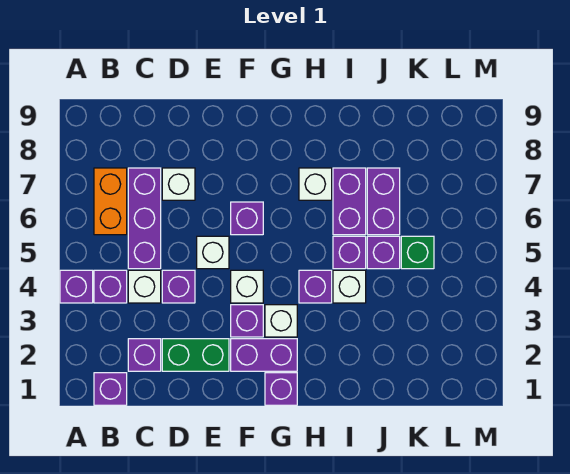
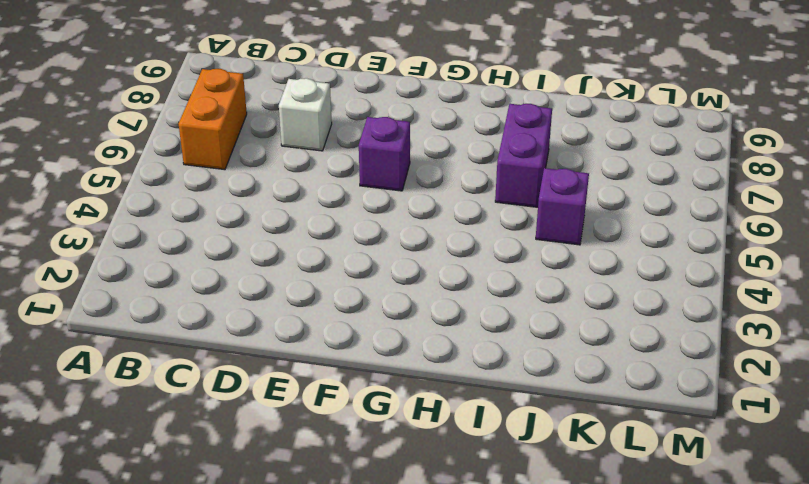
none -> purple brick A4 level 1
none -> purple brick B1 level 1
none -> purple brick B4 level 1

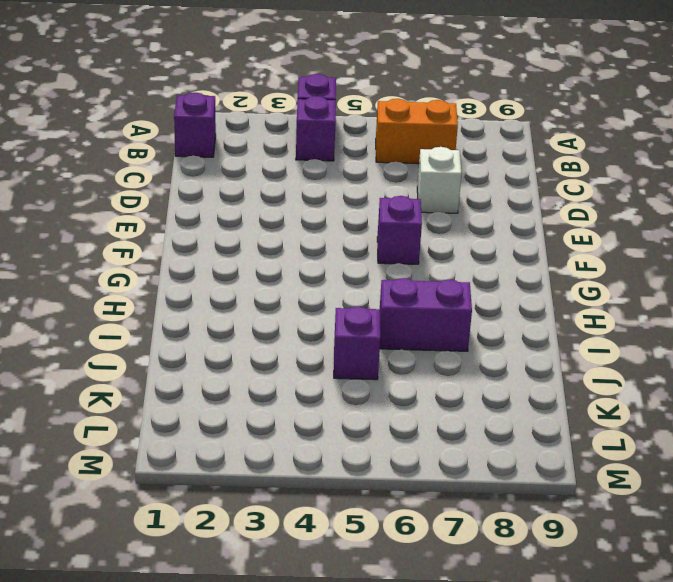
none -> purple brick C2 level 1
none -> white brick C4 level 1
none -> purple brick C5:C7 level 1

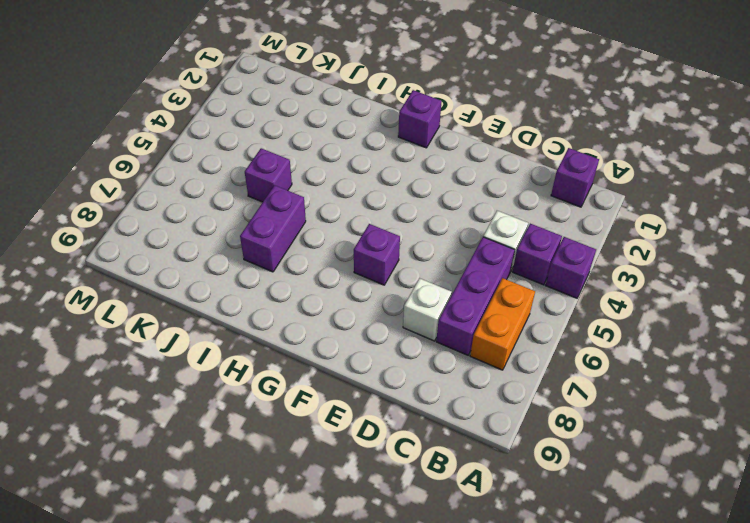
none -> purple brick C2 level 1
none -> green brick D2:E2 level 1
none -> purple brick D4 level 1

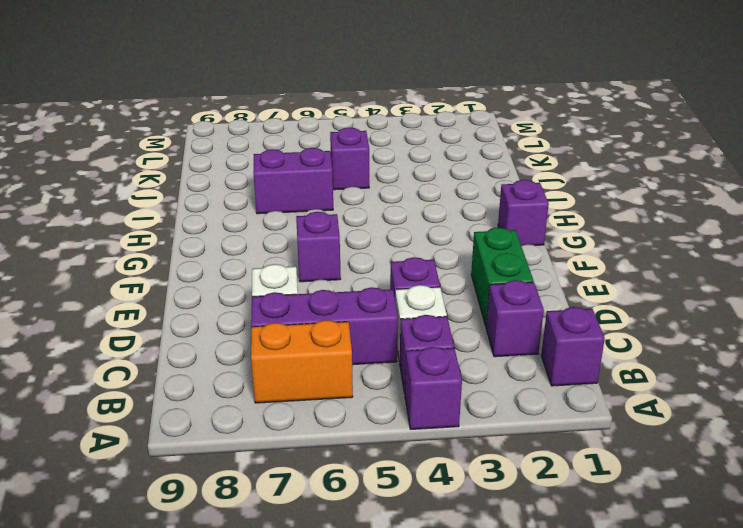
none -> white brick E5 level 1
none -> purple brick F2:G2 level 1
none -> purple brick F3 level 1

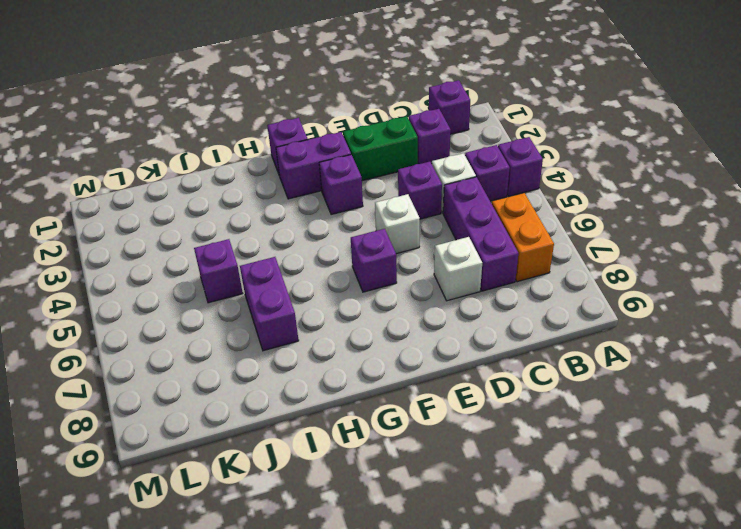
none -> white brick F4 level 1
none -> white brick G3 level 1
none -> purple brick H4 level 1

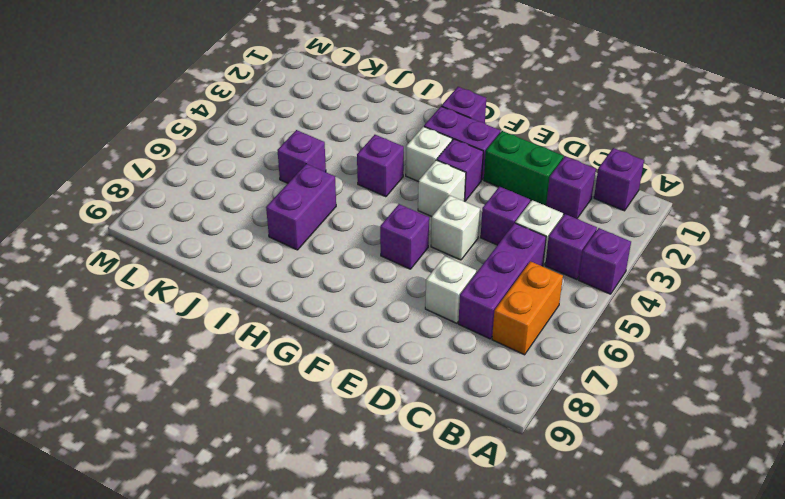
none -> white brick H7 level 1
none -> white brick I4 level 1
none -> purple brick I5 level 1

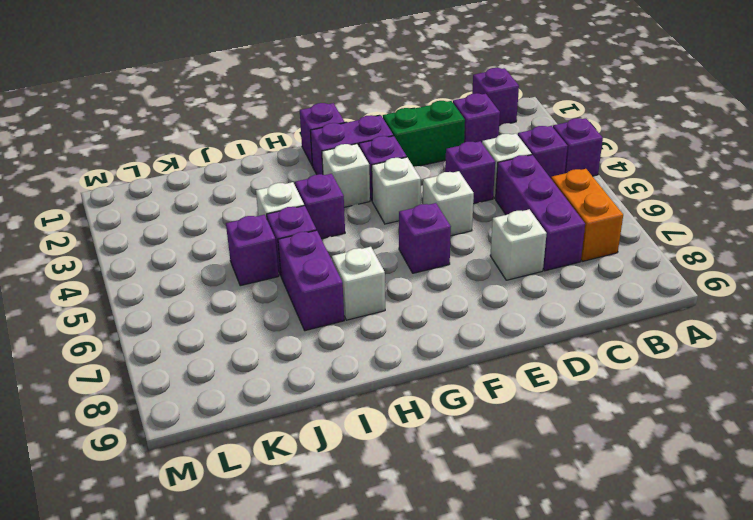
none -> purple brick J6:J7 level 1
none -> green brick K5 level 1

